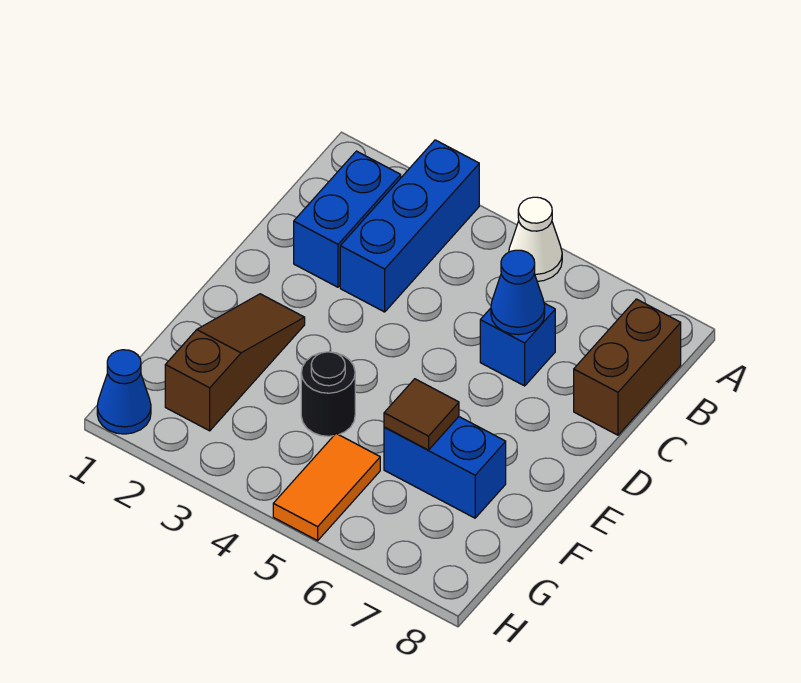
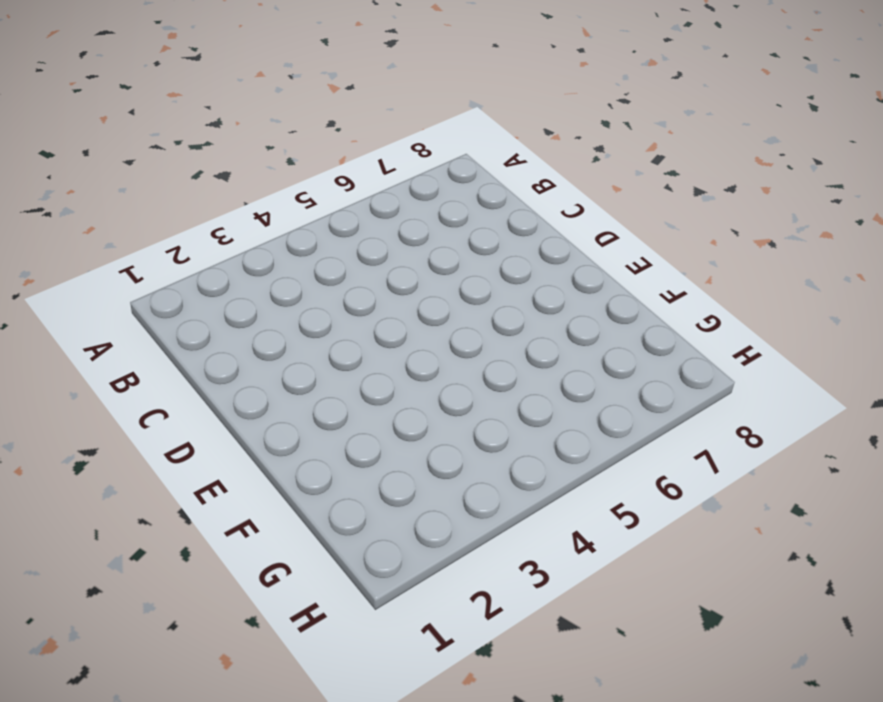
none -> blue brick A3:C3 level 1
none -> white cone A5 level 1
none -> blue brick B2:C2 level 1

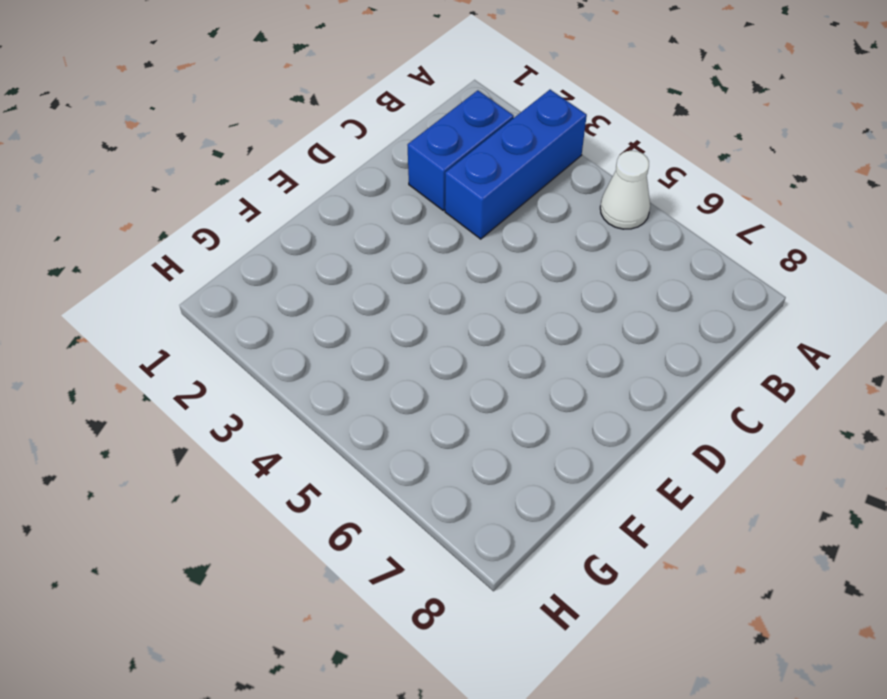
none -> brown brick B8:C8 level 1
none -> blue brick C6 level 1
none -> brown slope E2:G2 level 1 top G

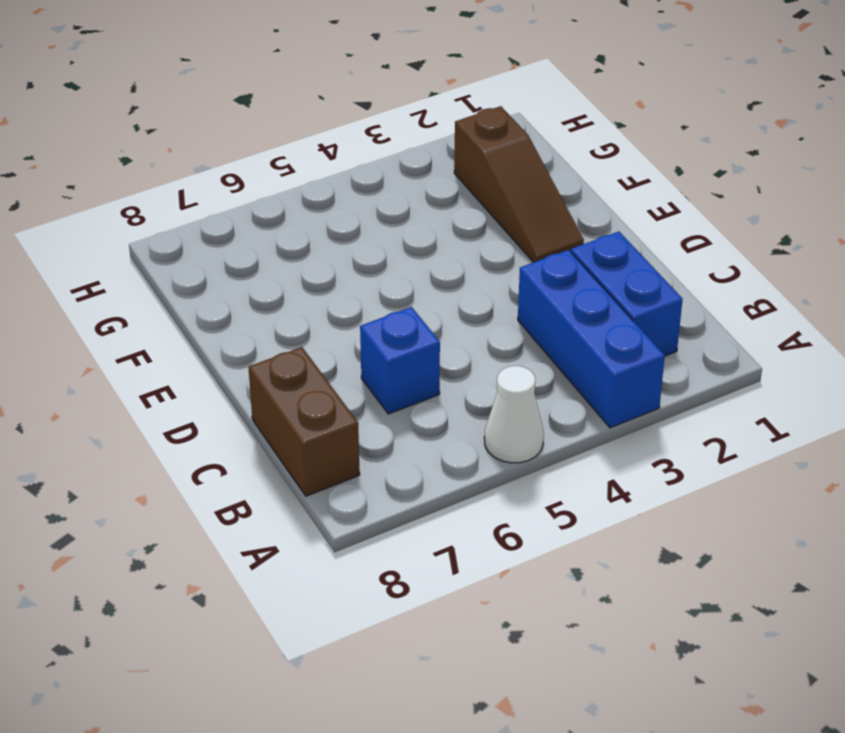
none -> black round brick F4 level 1
none -> blue brick F6:F7 level 1
none -> orange tile G5:H5 level 1

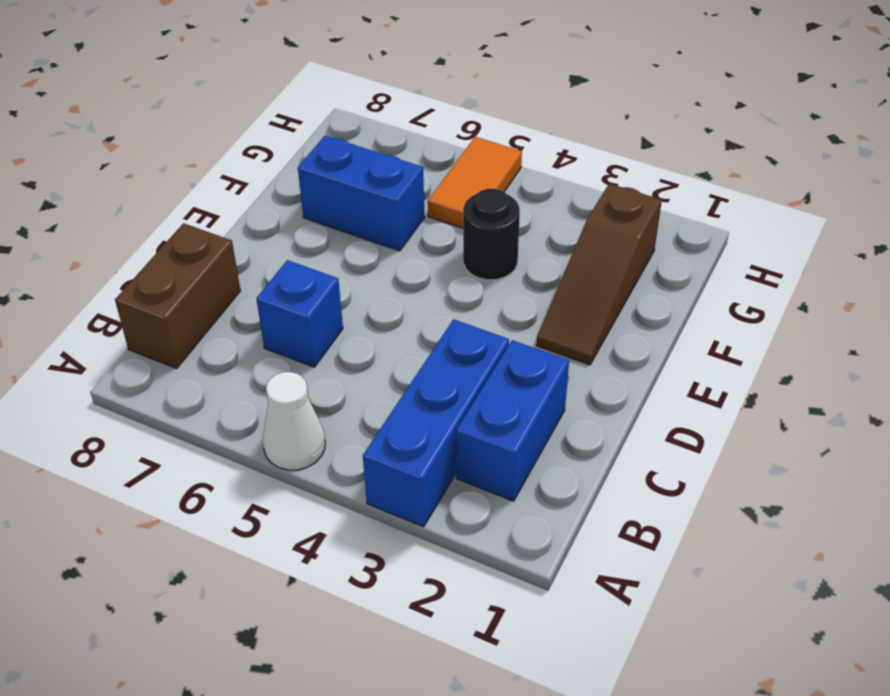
none -> blue cone H1 level 1
none -> blue cone C6 level 2
none -> brown tile F6 level 2

